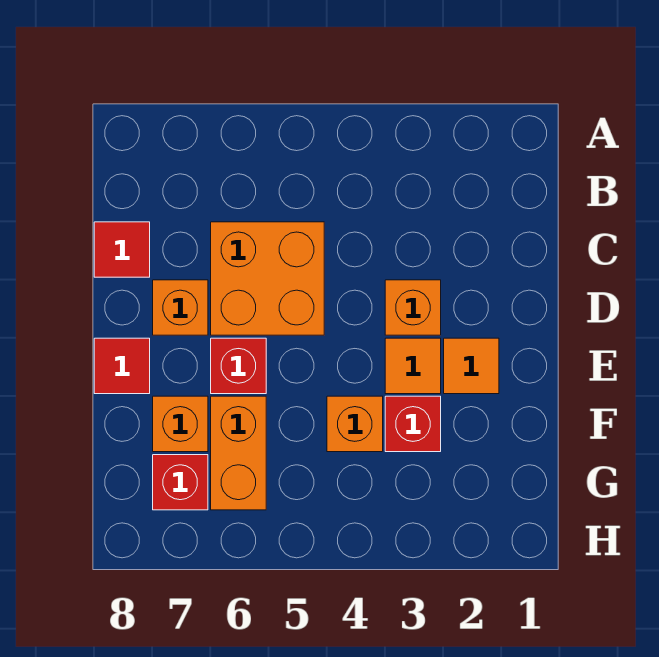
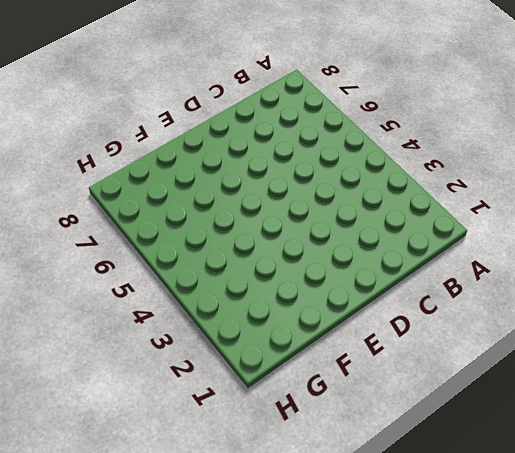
none -> orange brick C5:D6 level 1
none -> red tile C8 level 1
none -> orange brick D3 level 1

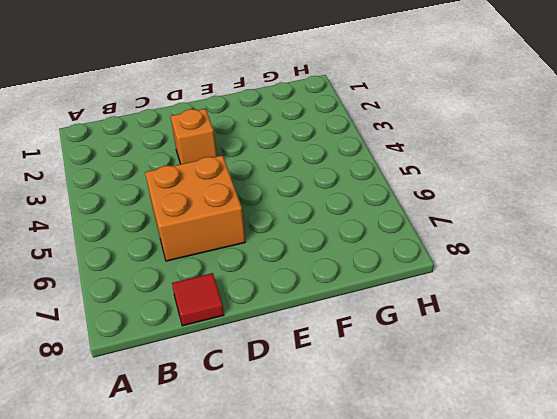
none -> orange brick D7 level 1
none -> orange tile E2 level 1
none -> orange tile E3 level 1

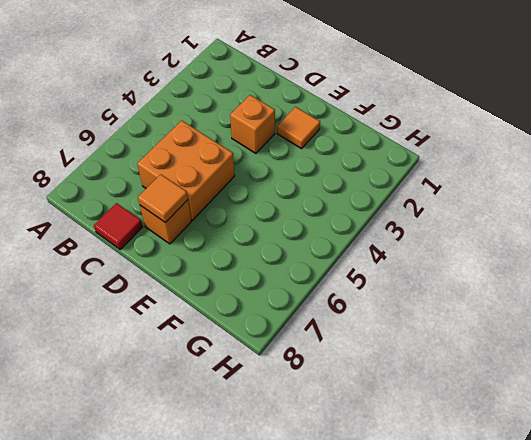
orange tile D7 level 2 -> orange tile E3 level 1
none -> red brick E6 level 1
none -> red tile E8 level 1
none -> red brick F3 level 1

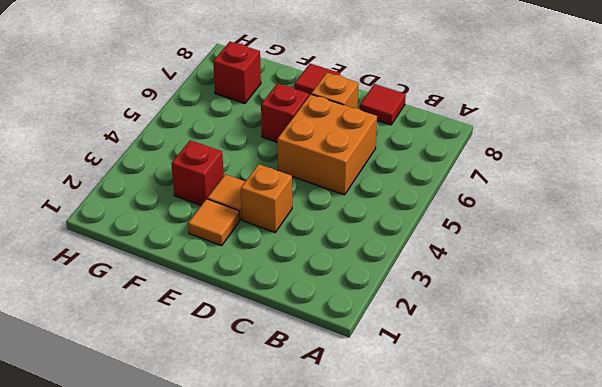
none -> orange brick F4 level 1
none -> orange brick F6:G6 level 1
none -> orange brick F7 level 1

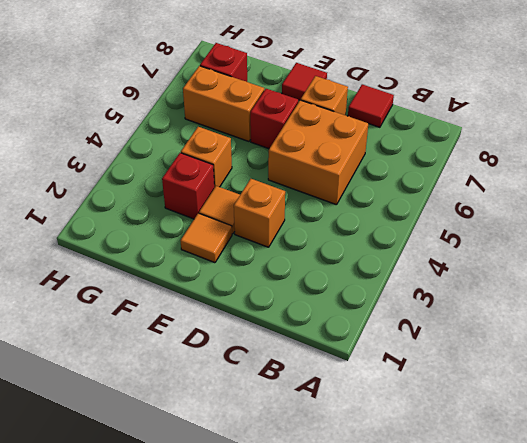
none -> orange brick F7 level 1

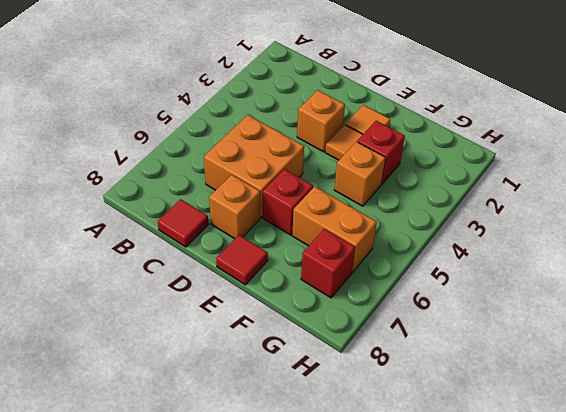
none -> orange brick F7 level 1

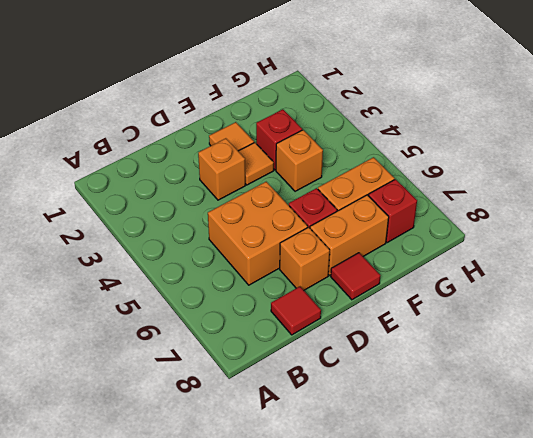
orange brick E7:F7 level 1 -> orange brick F7 level 1

